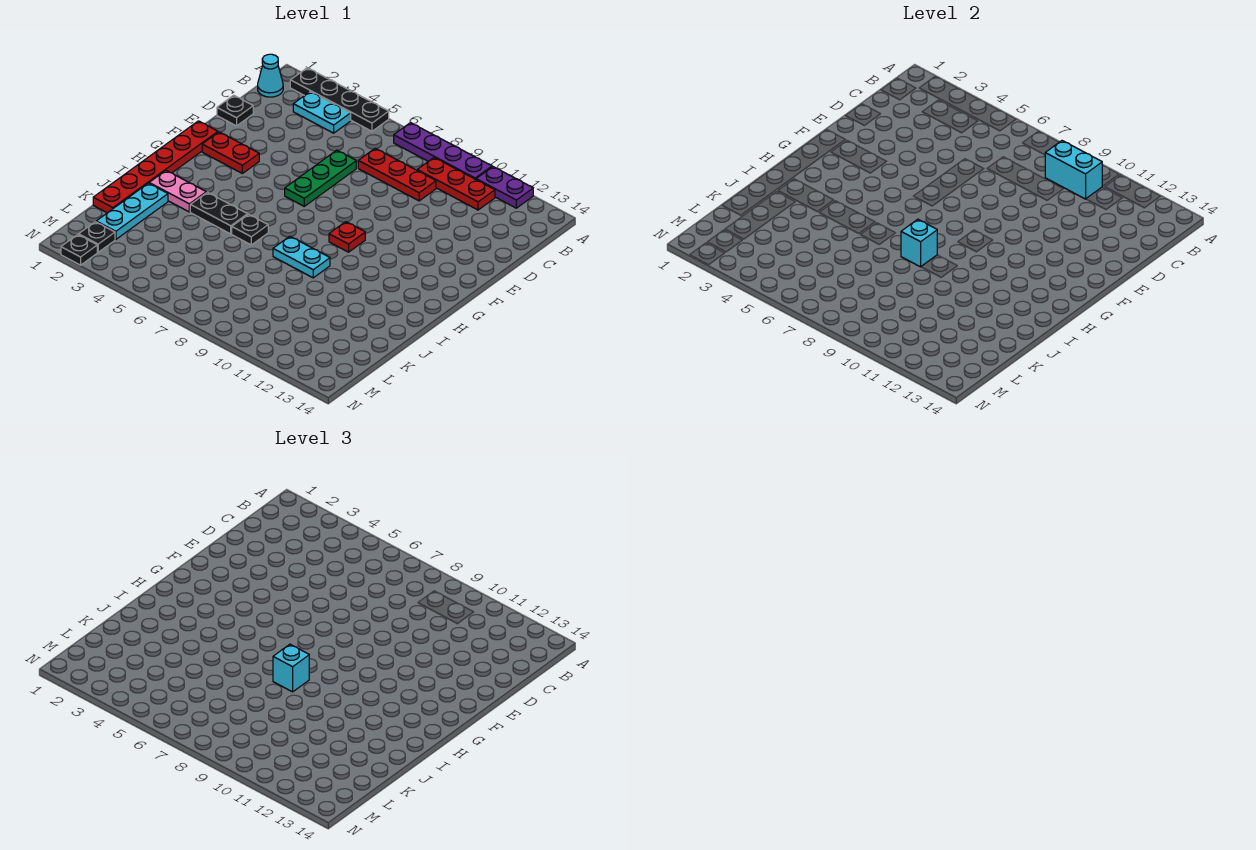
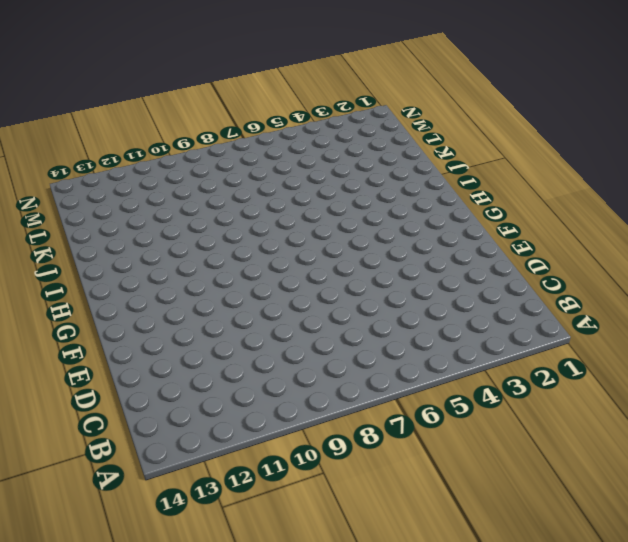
none -> black plate A2:A5 level 1
none -> purple plate A7:A10 level 1
none -> purple plate A11:A12 level 1

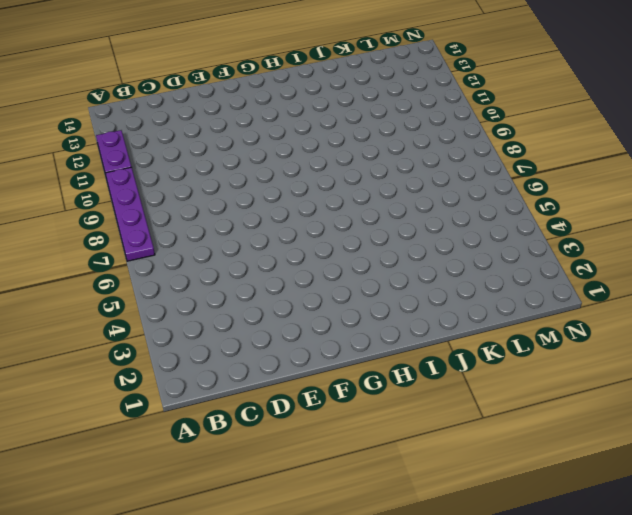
none -> black plate A2:A5 level 1
none -> cyan cone B1 level 1
none -> cyan plate B3:B4 level 1

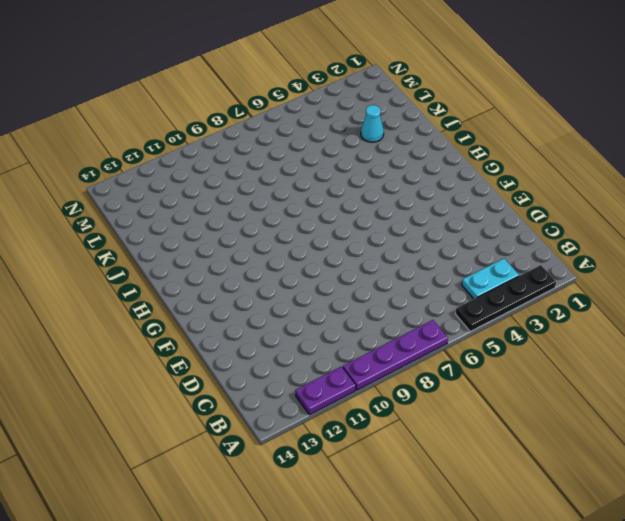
cyan cone K3 level 1 -> cyan cone B1 level 1
none -> red plate B9:B11 level 1
none -> red plate C7:C9 level 1
none -> black plate D1 level 1

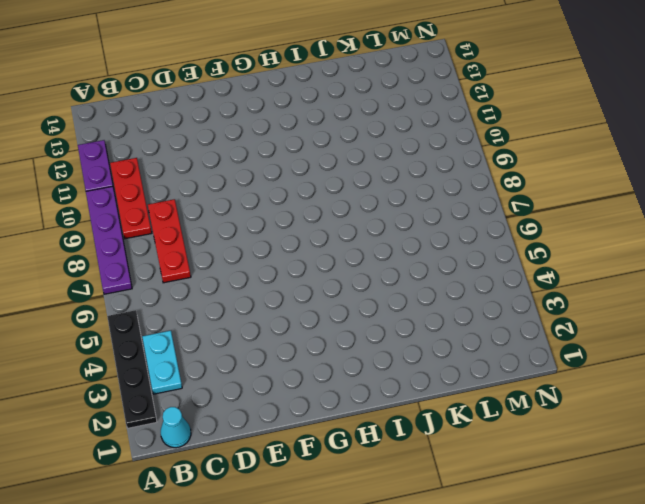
none -> black plate D1 level 1
none -> green plate D6:F6 level 1
none -> red plate F1:K1 level 1

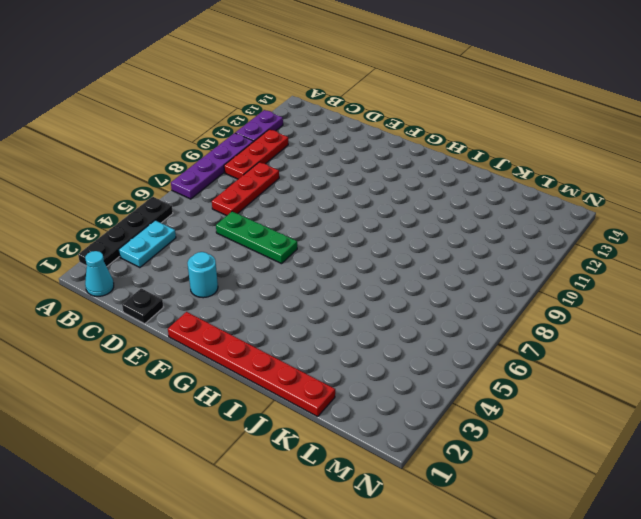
cyan round brick E3 level 1 -> none
none -> red plate F2:F3 level 1
none -> red plate G9 level 1
none -> pink plate I2:I3 level 1

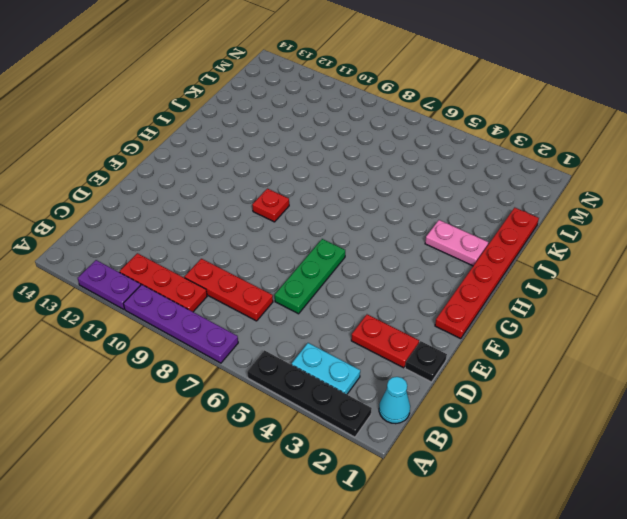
red plate D2:D3 level 1 -> red plate F2:F3 level 1
none -> black plate I4:I5 level 1
none -> black plate I6 level 1
none -> cyan plate I8:I9 level 1

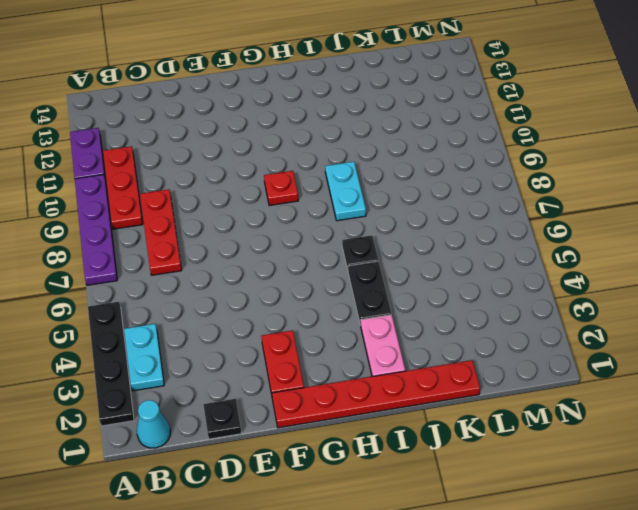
none -> green plate D6:F6 level 1
none -> cyan plate J2:L2 level 1
none -> black plate M2 level 1

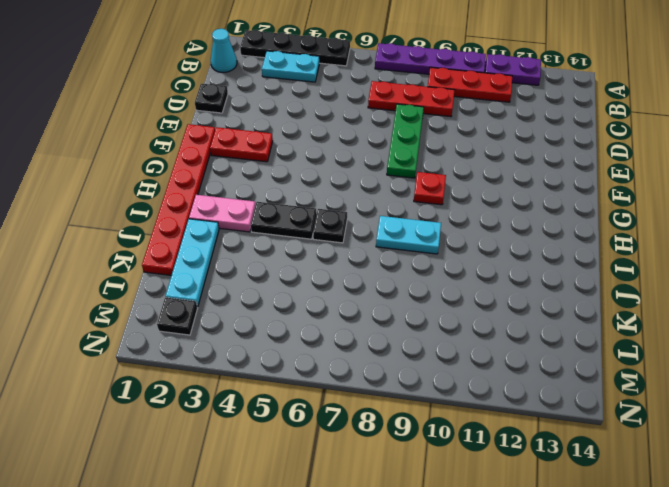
green plate D8:F8 level 1 -> green plate D6:F6 level 1
none -> black plate N2 level 1
none -> cyan brick B9:B10 level 2
none -> cyan brick I8 level 2

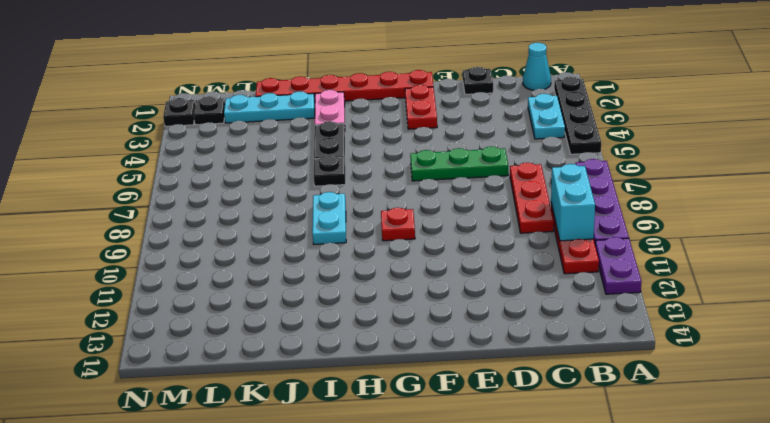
none -> cyan brick I8 level 2
none -> cyan brick I8 level 3

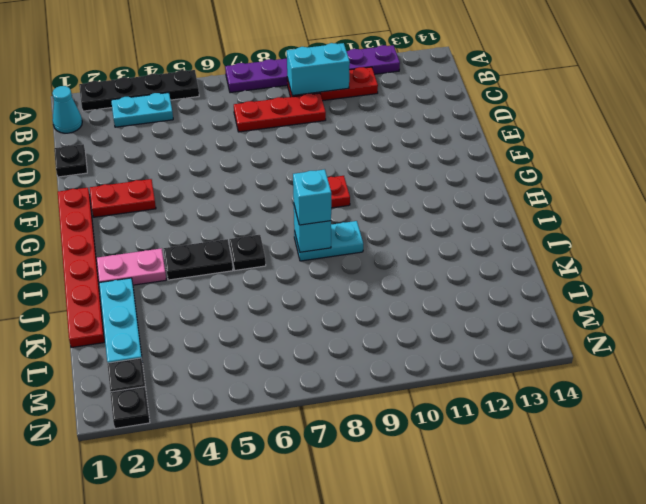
none -> green plate D6:F6 level 1

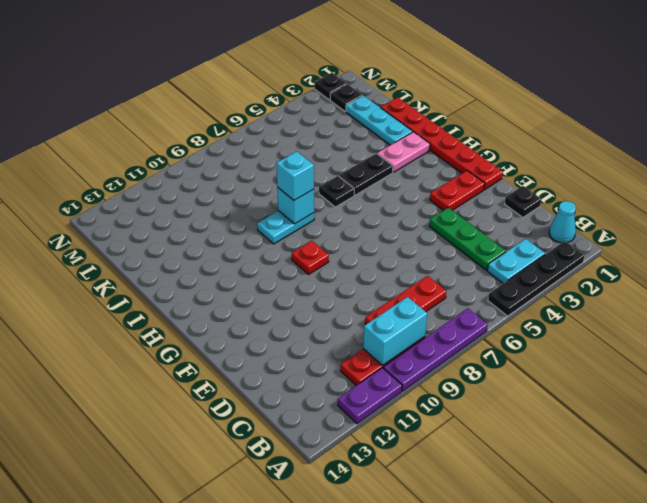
green plate C4:E4 level 1 -> green plate D6:F6 level 1

